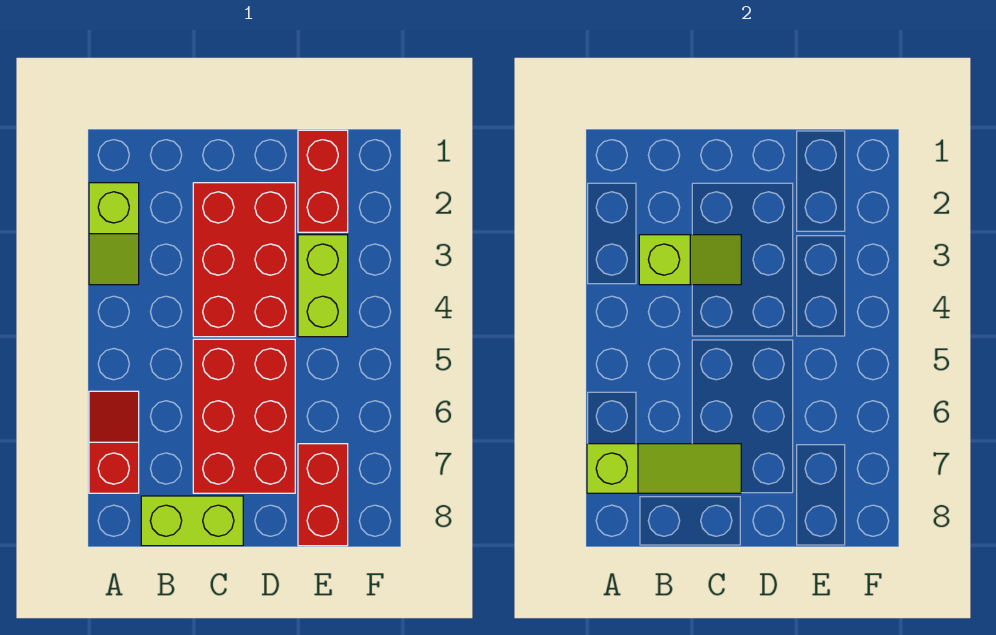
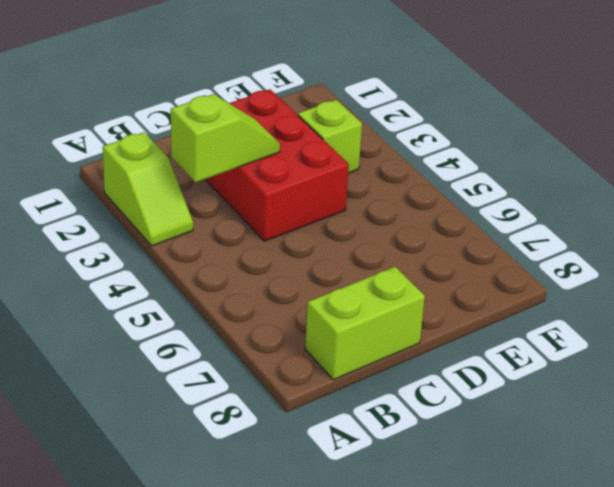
lime brick E3 level 1 -> lime brick E3:E4 level 1
none -> red slope A6:A7 level 1 top 7
none -> red brick C5:D7 level 1

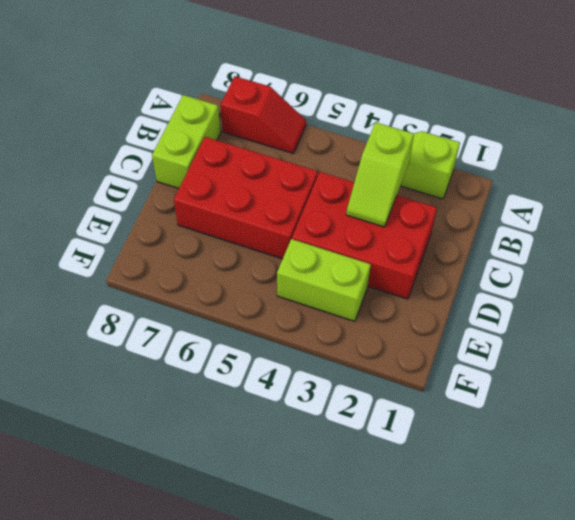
none -> red brick E1:E2 level 1
none -> red brick E7:E8 level 1

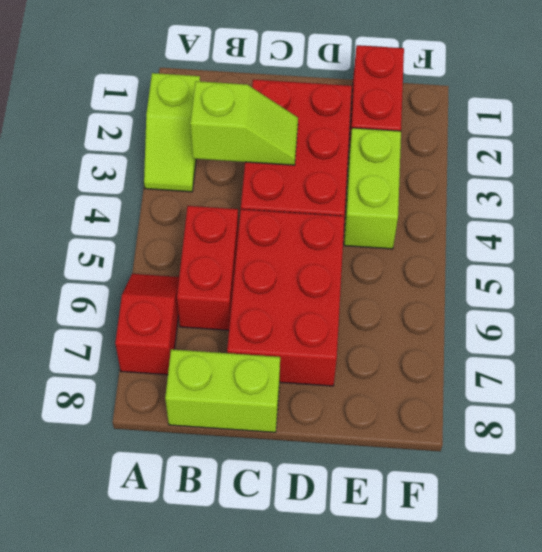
red brick B5:B6 level 1 -> red brick E7:E8 level 1
none -> lime slope A7:C7 level 2 top A

